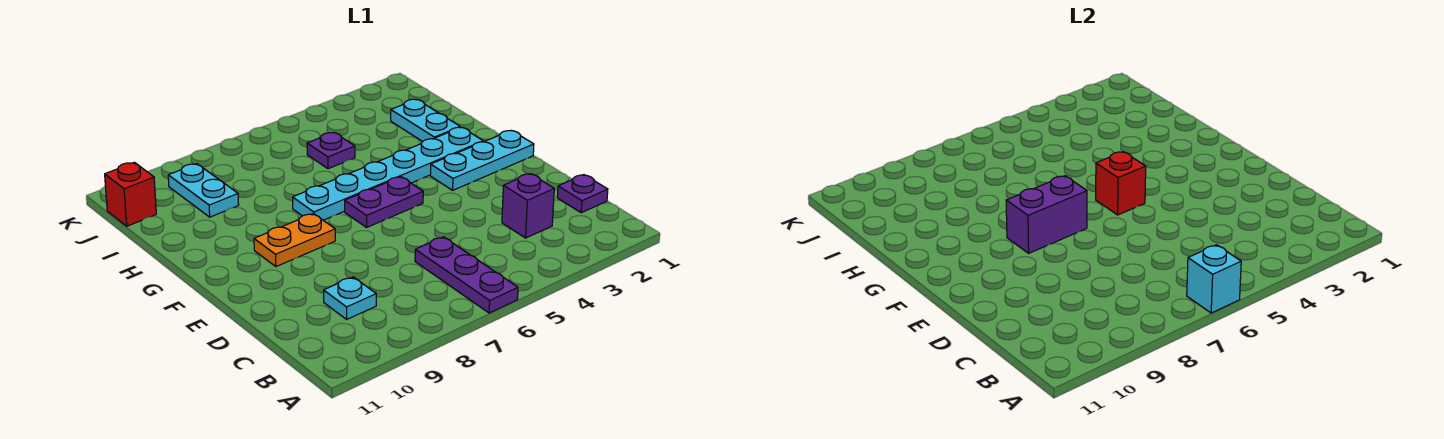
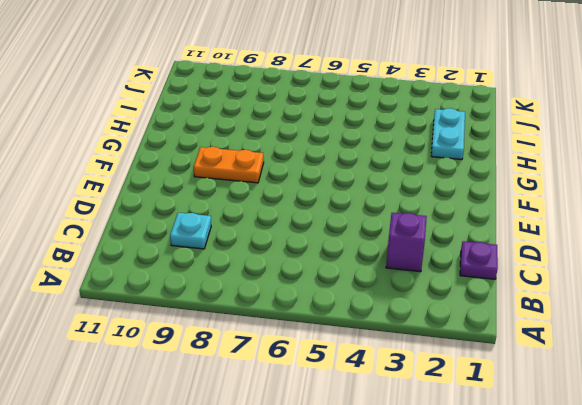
none -> purple plate A6:C6 level 1
none -> cyan plate F1:F3 level 1
none -> purple plate F5:F6 level 1

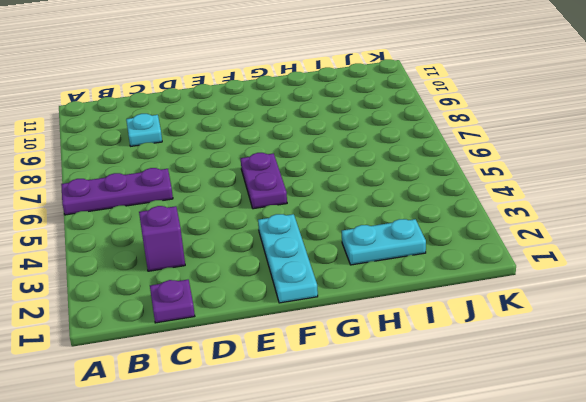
none -> orange plate F8:F9 level 1
none -> cyan plate G2:G7 level 1
none -> purple plate I5 level 1

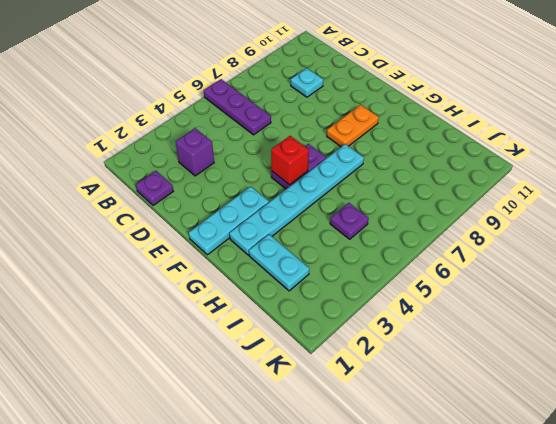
none -> cyan plate I9:J9 level 1
none -> red brick J11 level 1
none -> cyan brick A6 level 2

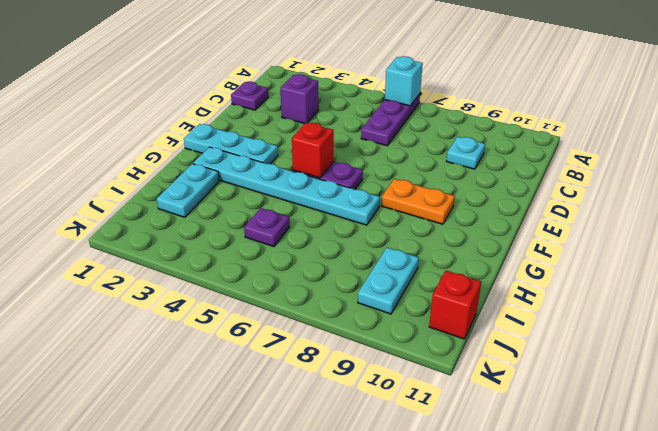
none -> purple brick F7:F8 level 2

